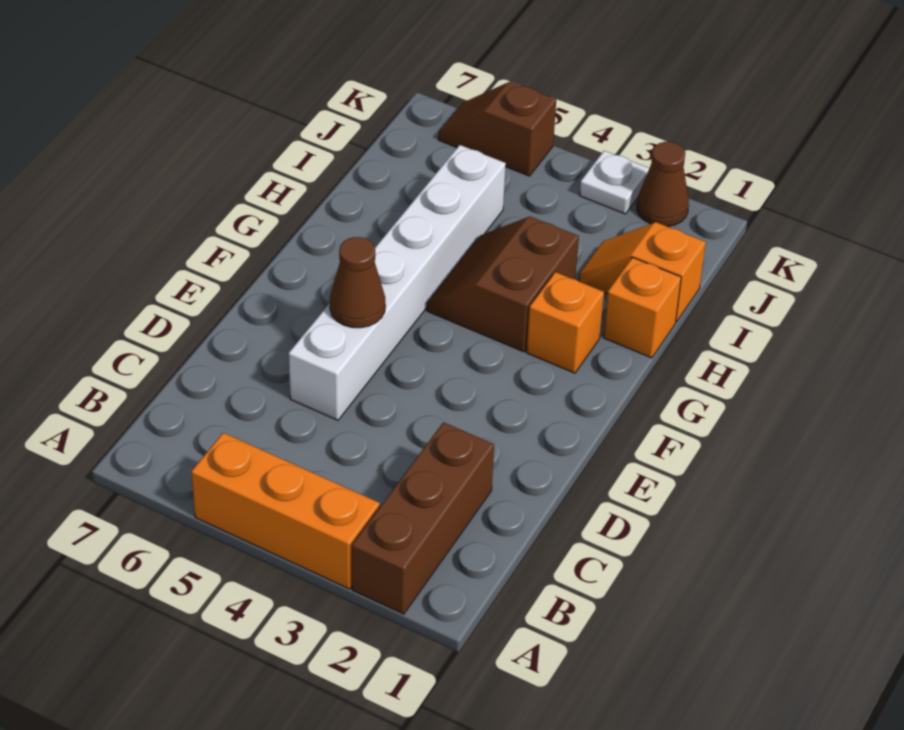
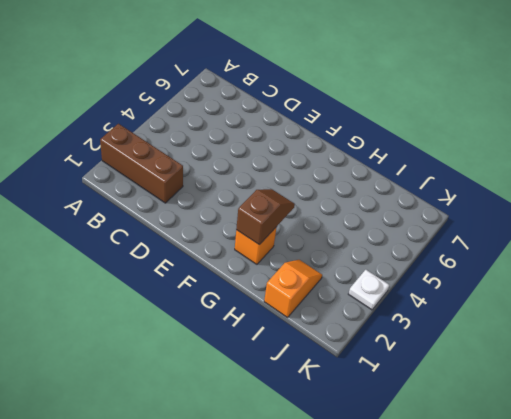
brown slope G2:G3 level 2 top 2 -> brown slope K5:K6 level 1 top 5
none -> orange brick A3:A5 level 1
none -> white brick D5:I5 level 1

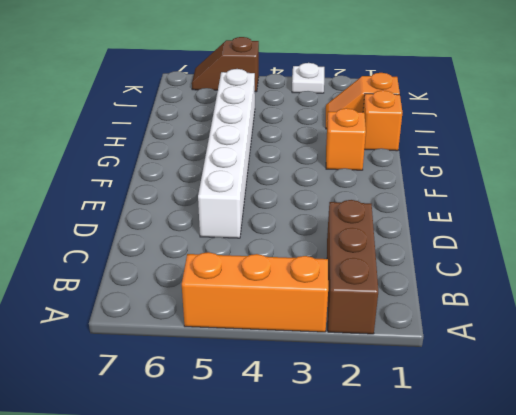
none -> brown slope G3:H4 level 1 top 3
none -> brown cone K2 level 1

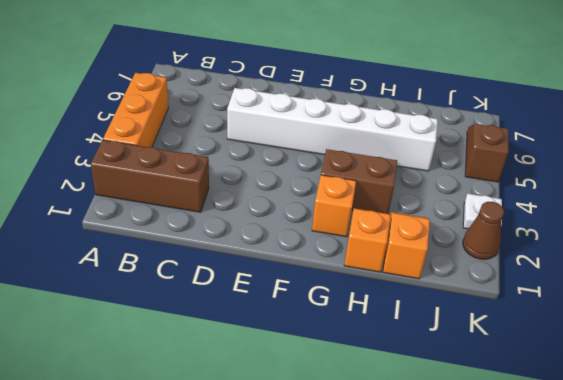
none -> brown cone E5 level 2

